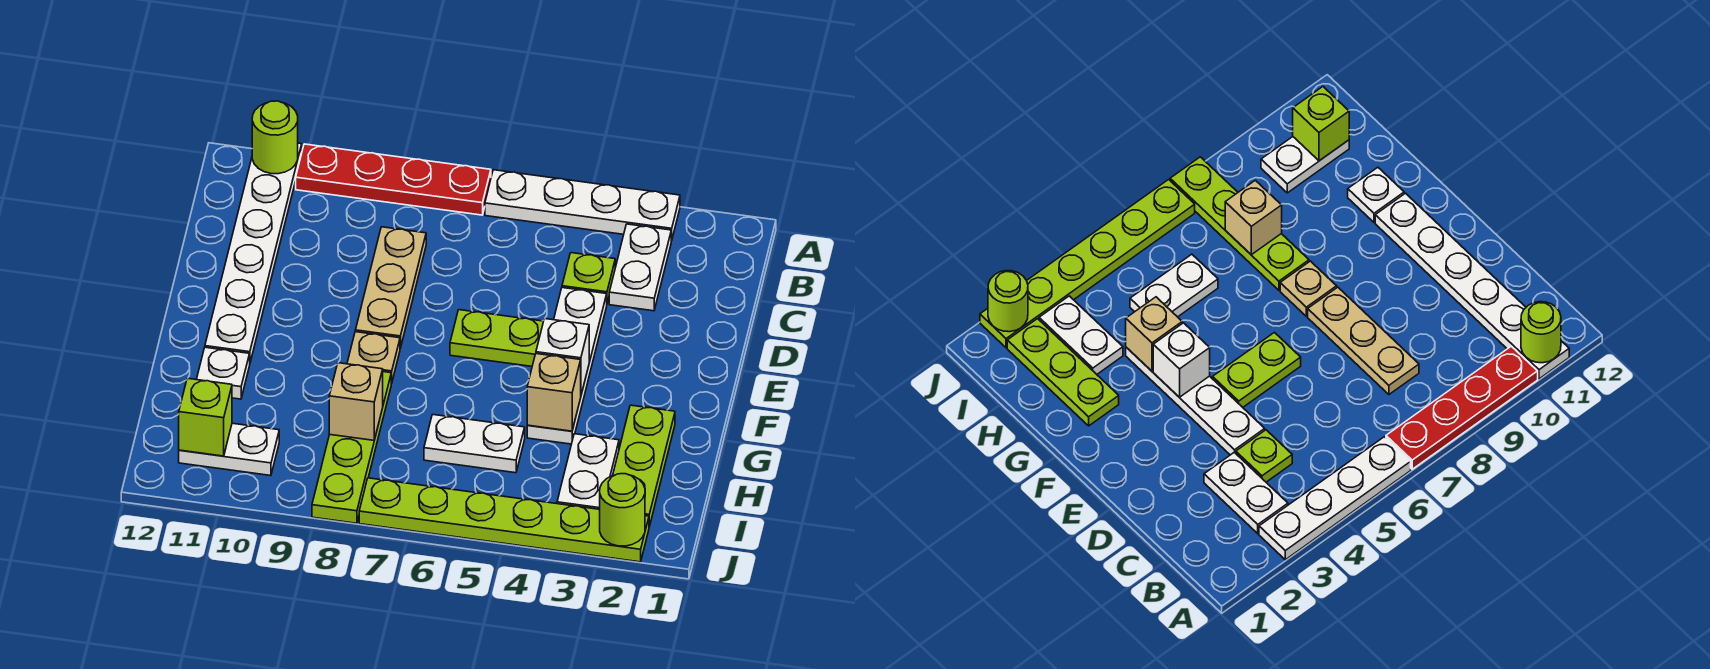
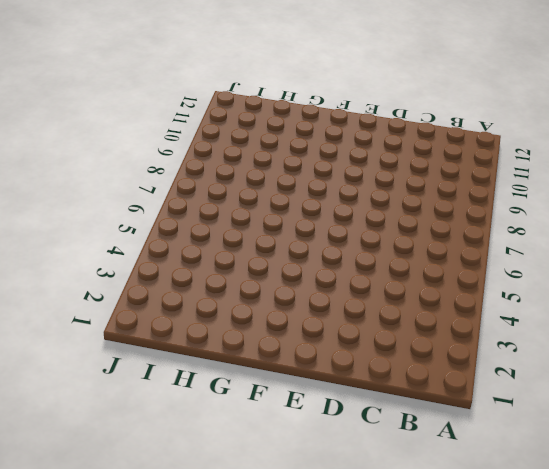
none -> white plate A3:A6 level 1
none -> red plate A7:A10 level 1
none -> white plate A11:F11 level 1

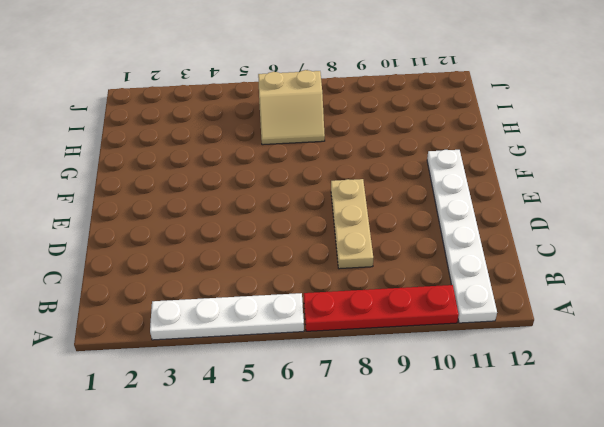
tan slope H6:I7 level 1 top I -> white plate H5:H6 level 1
none -> white plate B3:C3 level 1
none -> lime plate C4 level 1
none -> white plate D4:G4 level 1

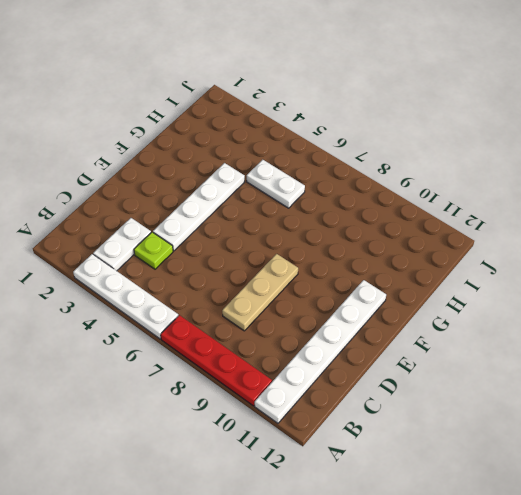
none -> lime plate E5:E6 level 1
none -> tan plate F8 level 1
none -> lime plate G2:I2 level 1

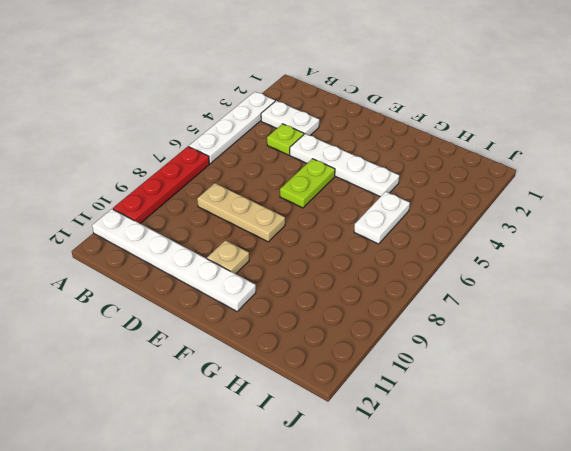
tan plate E10 level 1 -> tan plate F8 level 1
none -> lime plate G2:I2 level 1
none -> lime plate G8:J8 level 1
none -> white plate G11 level 1

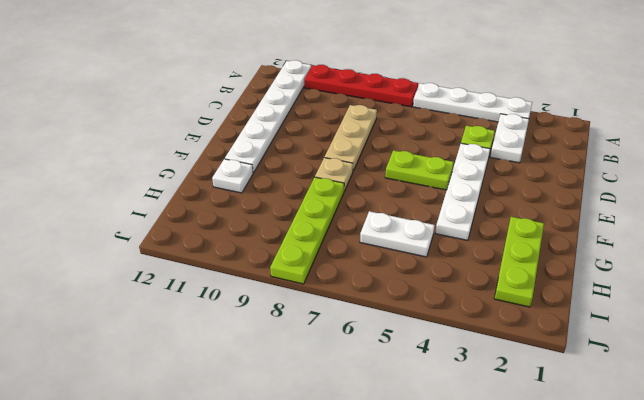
none -> white plate H3:I3 level 1
none -> white plate I10:I11 level 1
none -> lime plate J2:J7 level 1

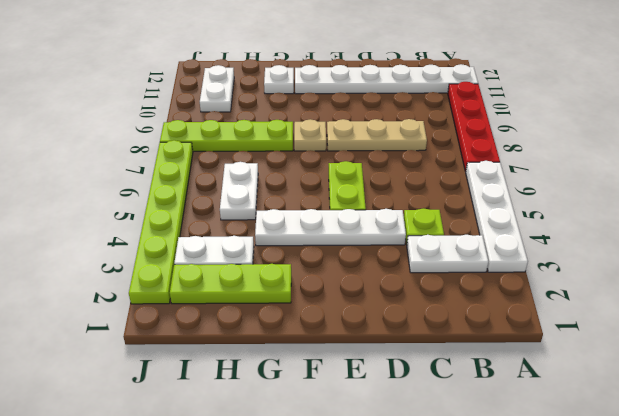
none -> lime round brick A11 level 2
none -> white brick F4 level 2
none -> tan brick G4 level 2

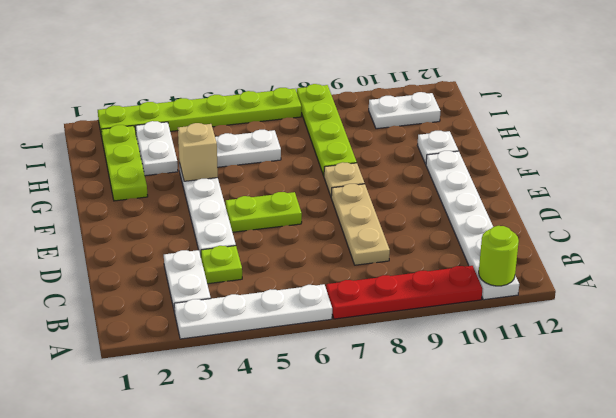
none -> white brick F4 level 2
none -> tan brick H8 level 2
none -> lime brick I11 level 2

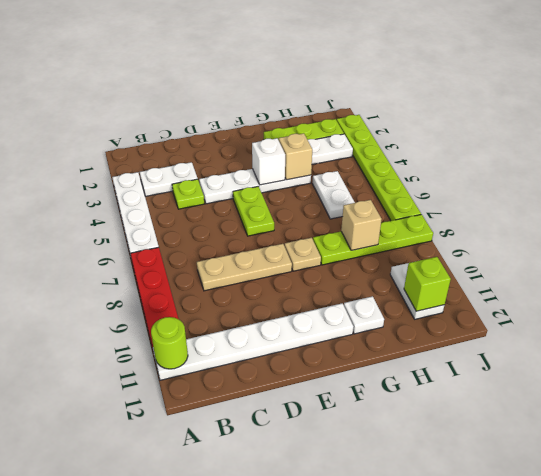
none -> lime round brick J2 level 2

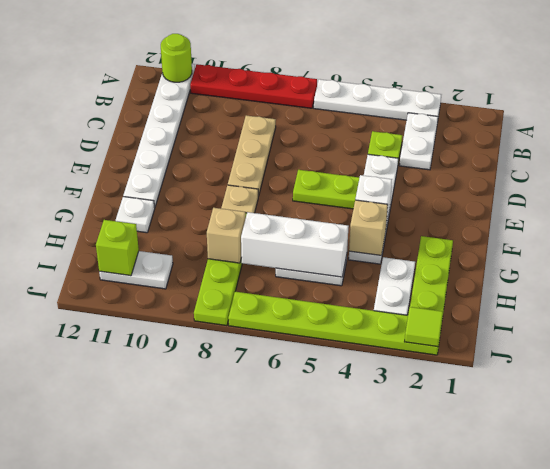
white brick H5:H7 level 2 -> none
lime tile J2 level 2 -> lime round brick J2 level 2

